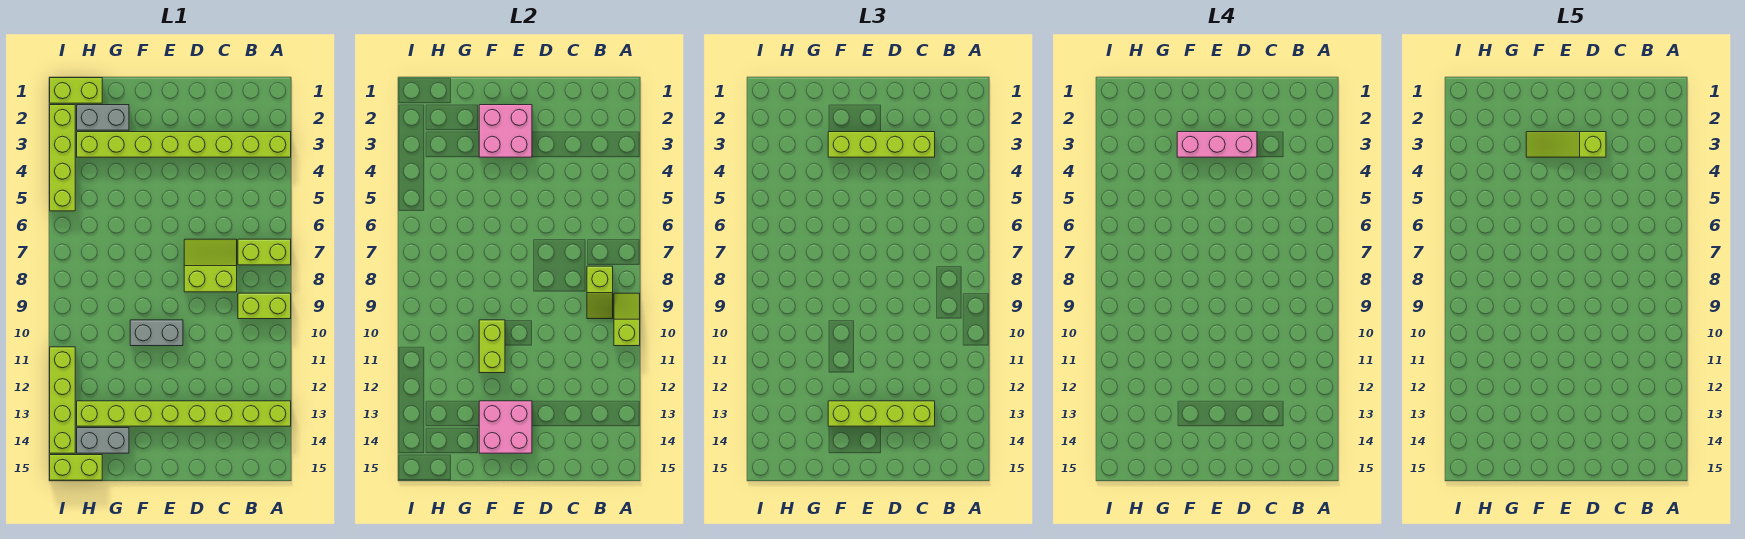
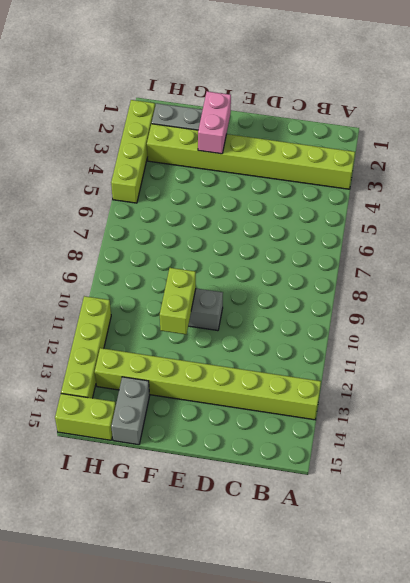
pink brick F2:F3 level 2 -> pink brick E2:F3 level 2
grey brick G14:G15 level 1 -> grey brick G14:H14 level 1
none -> lime brick A7:B7 level 1
none -> lime brick A9:B9 level 1
none -> lime slope C7:D8 level 1 top 8

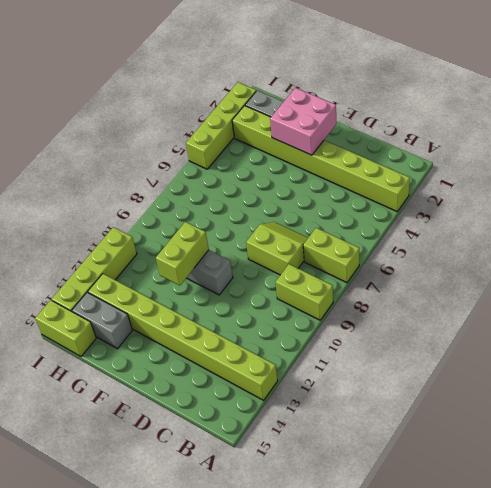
none -> lime brick H1:I1 level 1
none -> lime slope A9:A10 level 2 top 10
none -> lime slope B8:B9 level 2 top 8

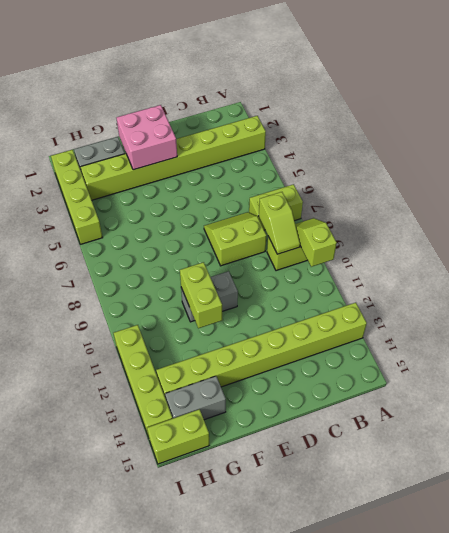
none -> lime brick H1:I1 level 1
none -> pink brick E13:F14 level 2
none -> lime brick C3:F3 level 3

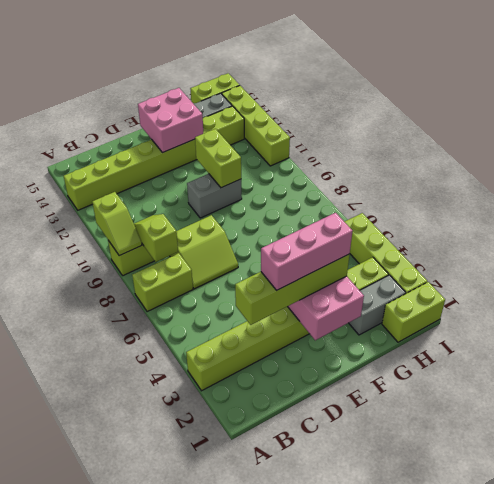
none -> lime brick C13:F13 level 3
none -> lime slope D3:F3 level 5 top D

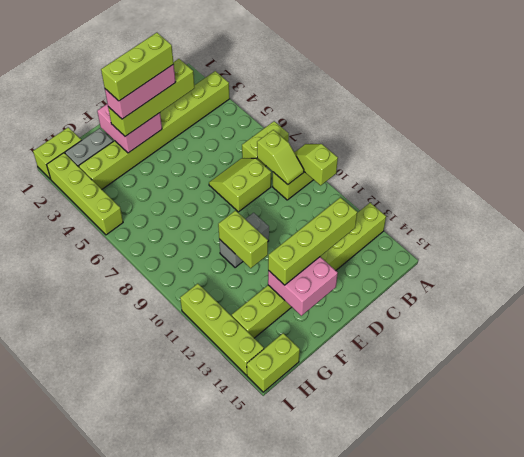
lime brick D3:F3 level 5 -> lime slope D3:F3 level 5 top D
none -> grey brick G14:H14 level 1

